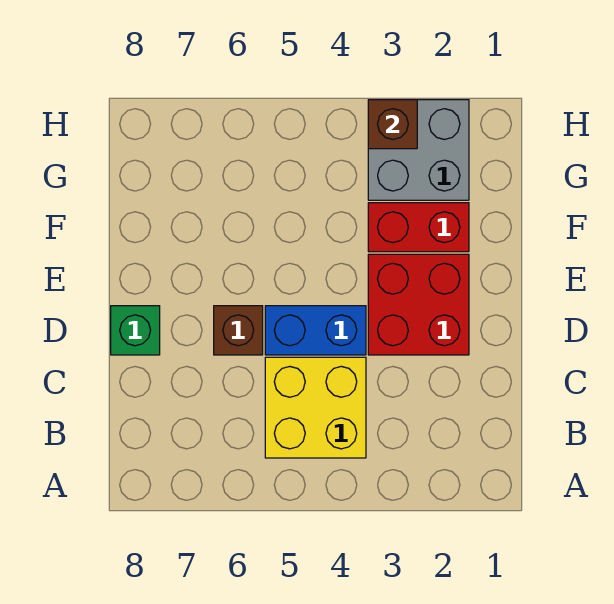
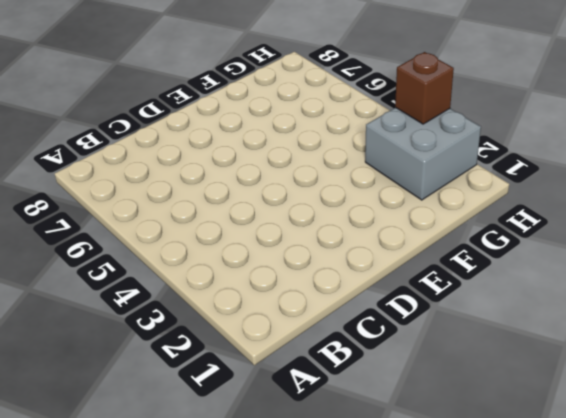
none -> yellow brick B4:C5 level 1
none -> red brick D2:E3 level 1

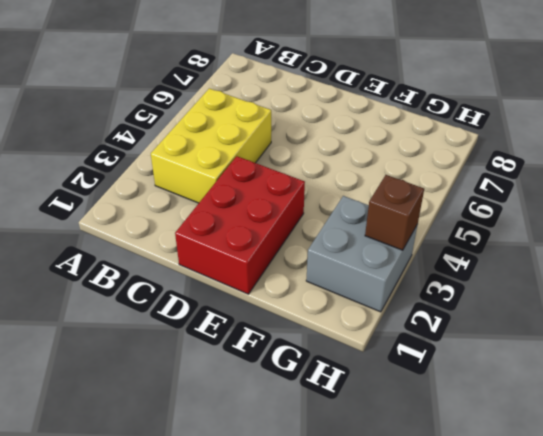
yellow brick B3:C5 level 1 -> yellow brick B4:C5 level 1
red brick D1:E3 level 1 -> red brick D2:E3 level 1
none -> blue brick D4:D5 level 1
none -> brown brick D6 level 1

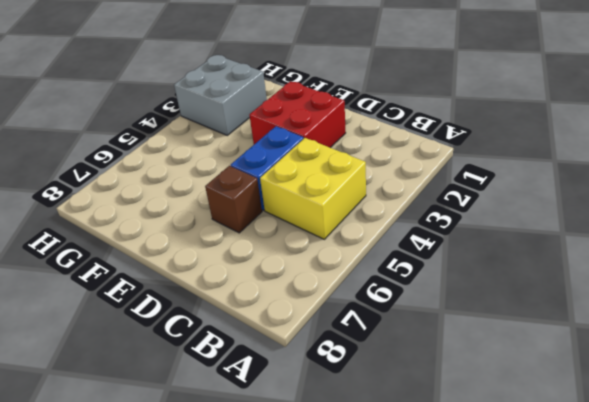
none -> green brick D8 level 1
none -> red brick F2:F3 level 1

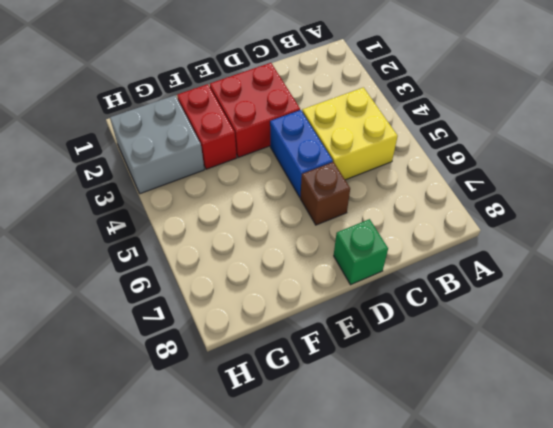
none -> brown brick H3 level 2

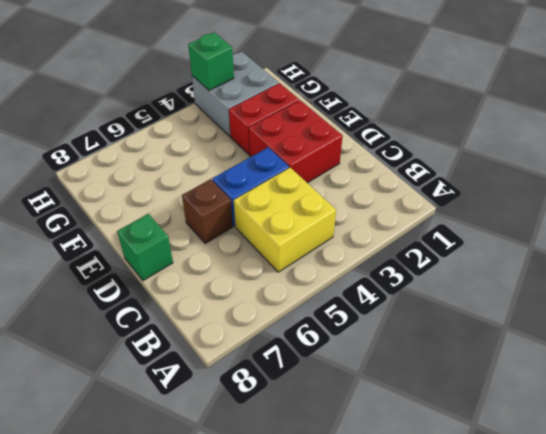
green brick H3 level 2 -> brown brick H3 level 2

